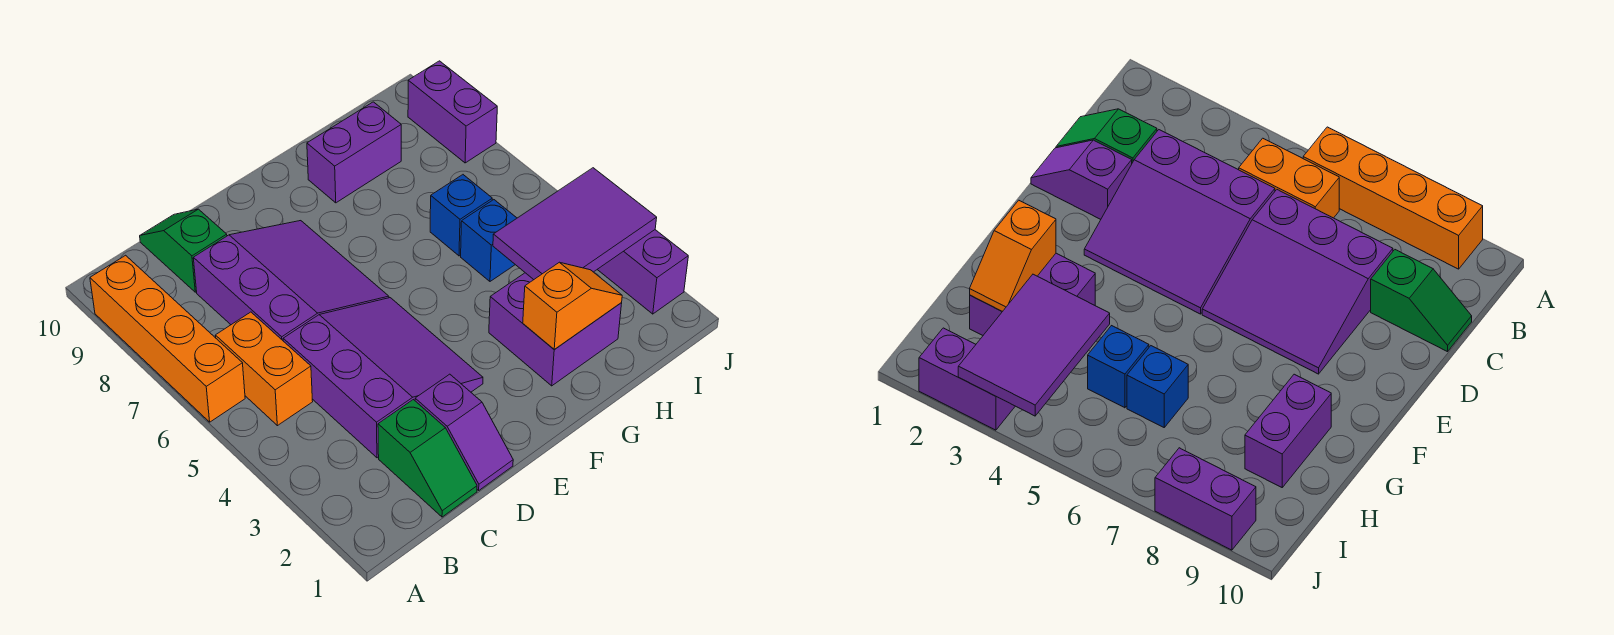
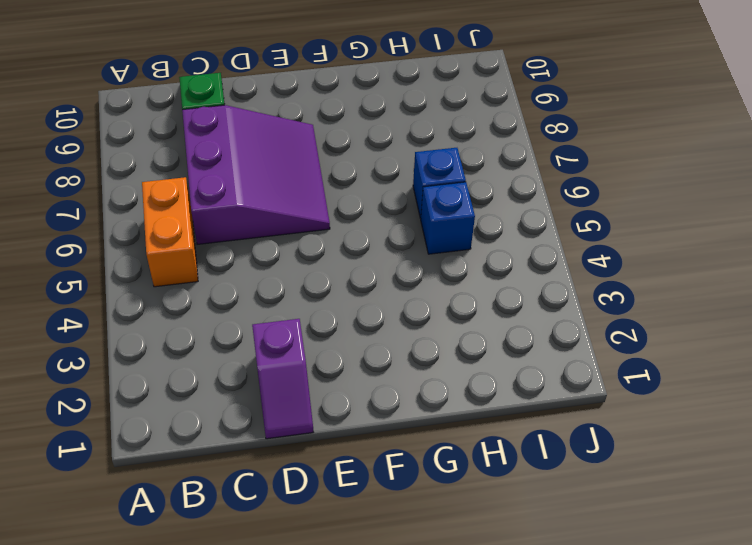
none -> orange brick A6:A9 level 1
none -> green slope C1:C2 level 1 top 2
none -> purple slope C3:E5 level 1 top C

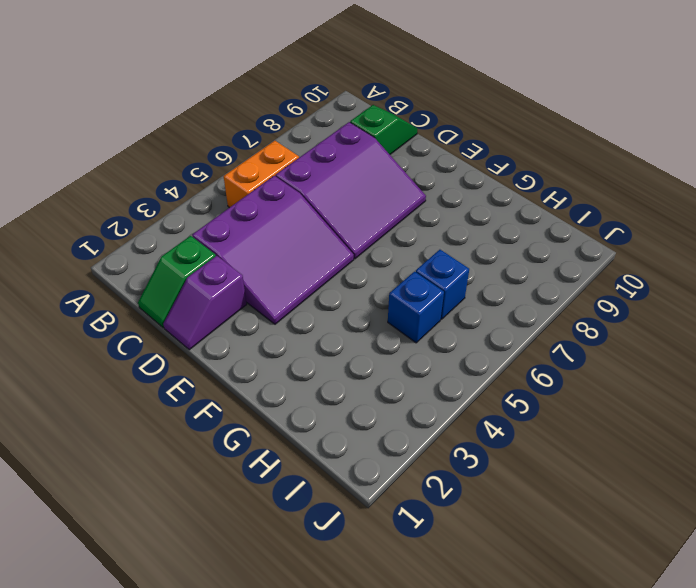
none -> orange brick A6:A9 level 1
none -> purple brick G2:H3 level 1
none -> purple brick G9:H9 level 1

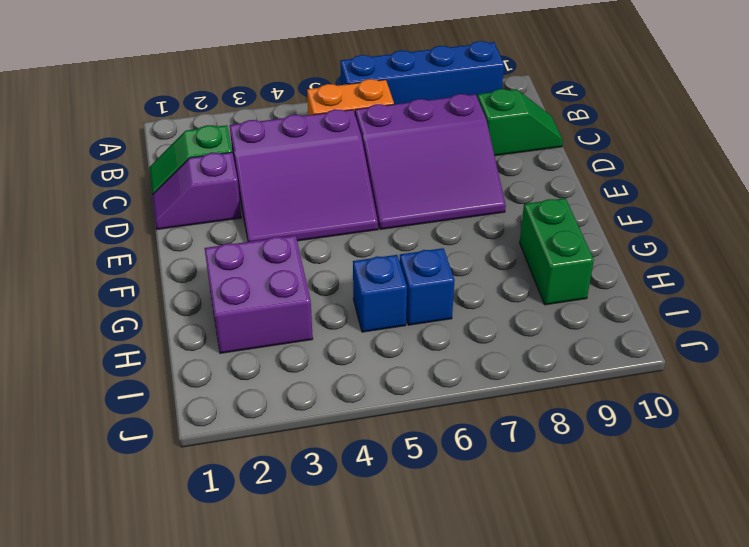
blue brick A6:A9 level 1 -> orange brick A6:A9 level 1
green brick G9:H9 level 1 -> purple brick G9:H9 level 1
none -> purple brick J2:J3 level 1
none -> purple brick J8:J9 level 1
none -> orange slope G2:H2 level 2 top G

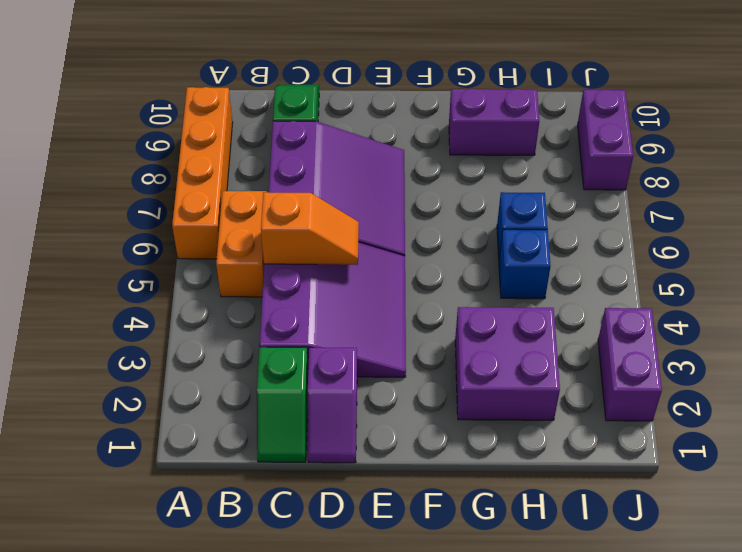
orange slope C5:D5 level 2 top C -> orange slope G2:H2 level 2 top G
none -> purple tile H3:J4 level 2

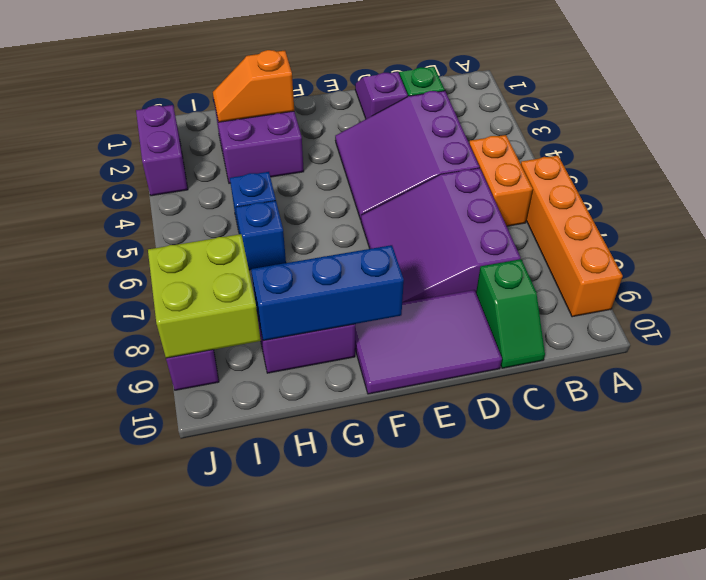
purple tile D9:F10 level 1 -> purple tile H3:J4 level 2
blue brick F9:H9 level 2 -> none
lime brick I8:J9 level 2 -> none

